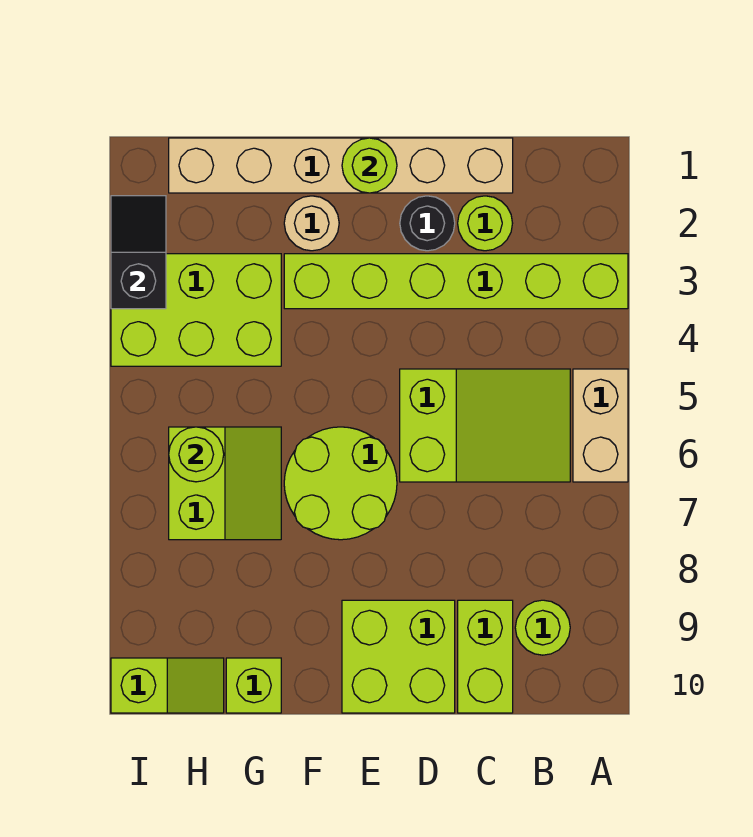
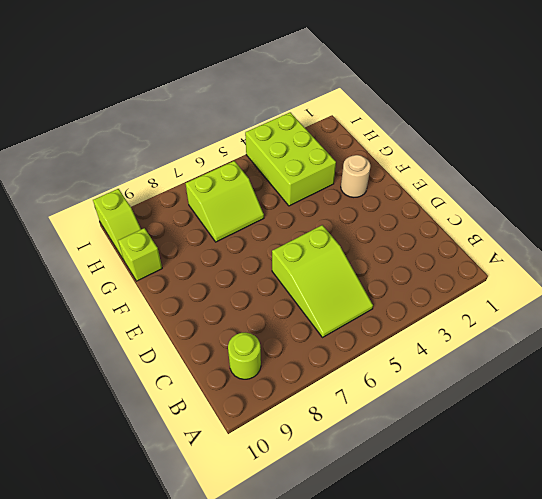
none -> lime brick A3:F3 level 1
none -> tan brick A5:A6 level 1
none -> tan brick C1:H1 level 1

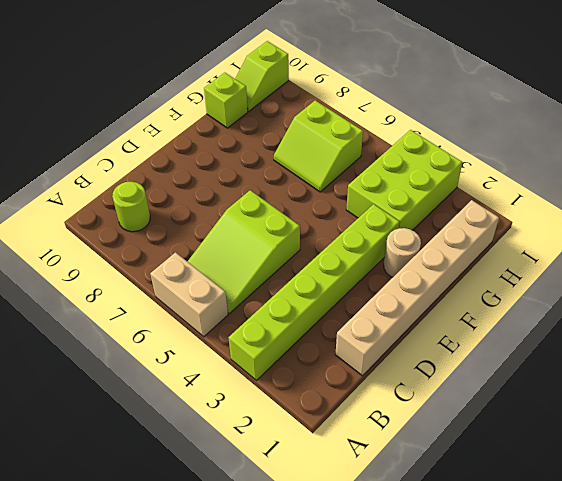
none -> lime round brick C2 level 1
none -> lime brick C9:C10 level 1
none -> black round brick D2 level 1

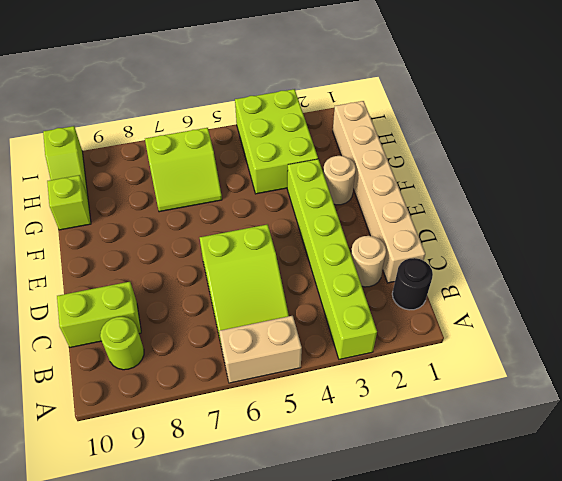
black round brick B1 level 1 -> black round brick D2 level 1
tan round brick C2 level 1 -> lime round brick C2 level 1
none -> lime brick D9:E10 level 1
none -> lime round brick E6:F7 level 1
none -> lime round brick E1 level 2

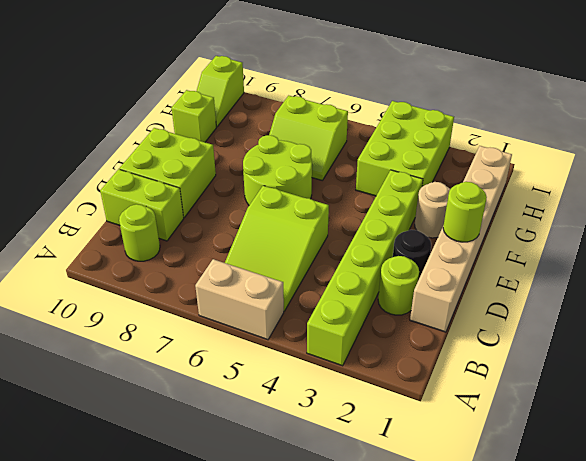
none -> lime round brick H6 level 2
none -> black slope I2:I3 level 2 top 3

